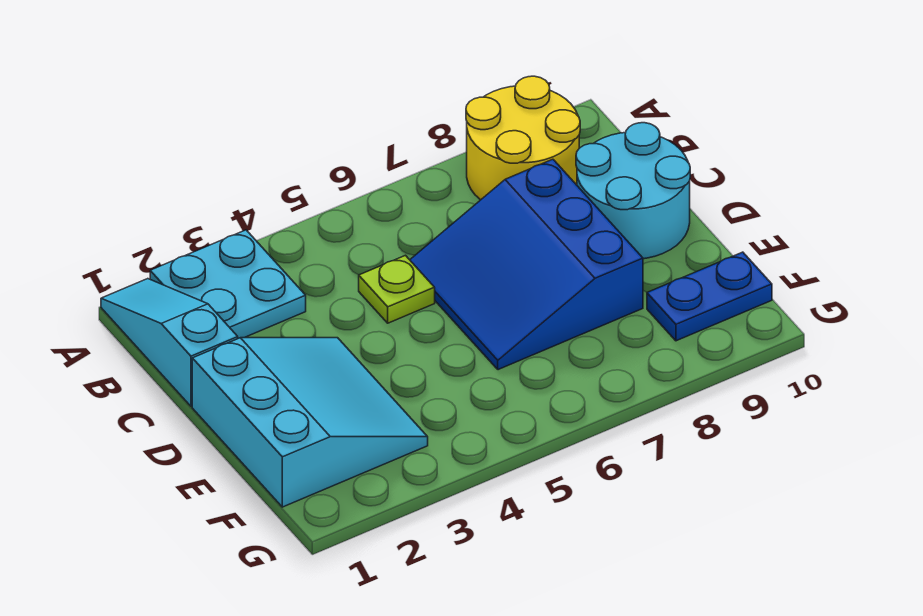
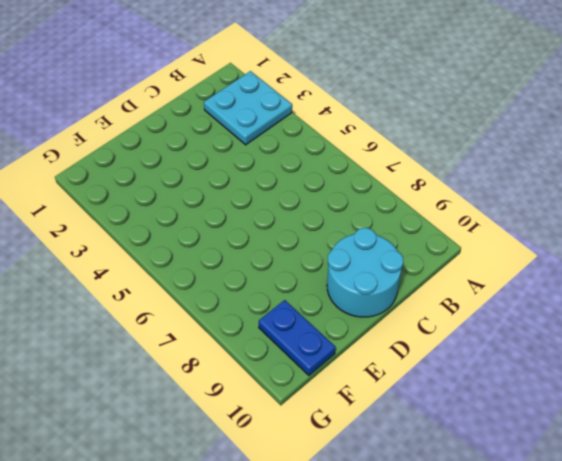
none -> cyan slope A1:C1 level 1 top C
none -> yellow round brick A8:B9 level 1

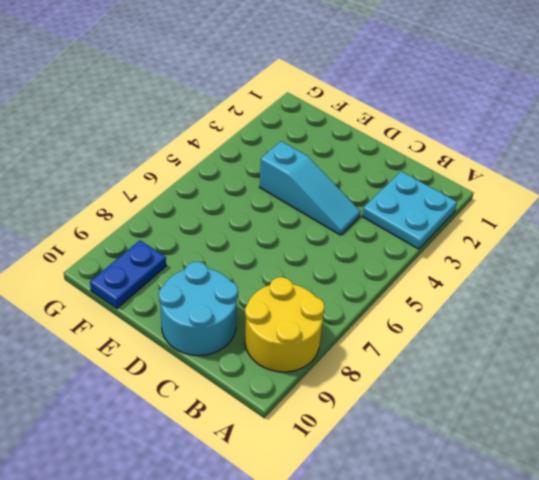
cyan slope C4:E4 level 1 top E -> cyan slope A1:C1 level 1 top C
none -> lime plate C5 level 1
none -> blue slope C6:E8 level 1 top 8

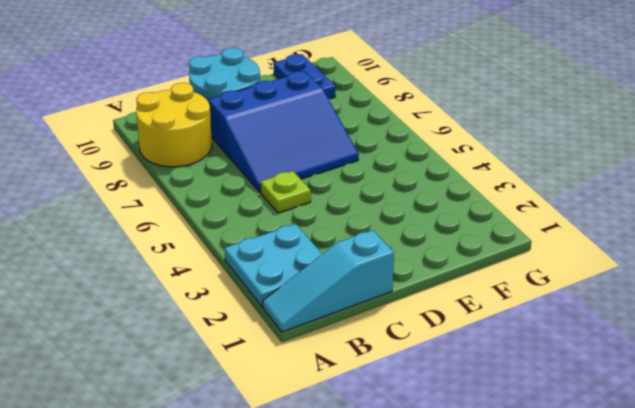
none -> cyan slope D1:F3 level 1 top 1

